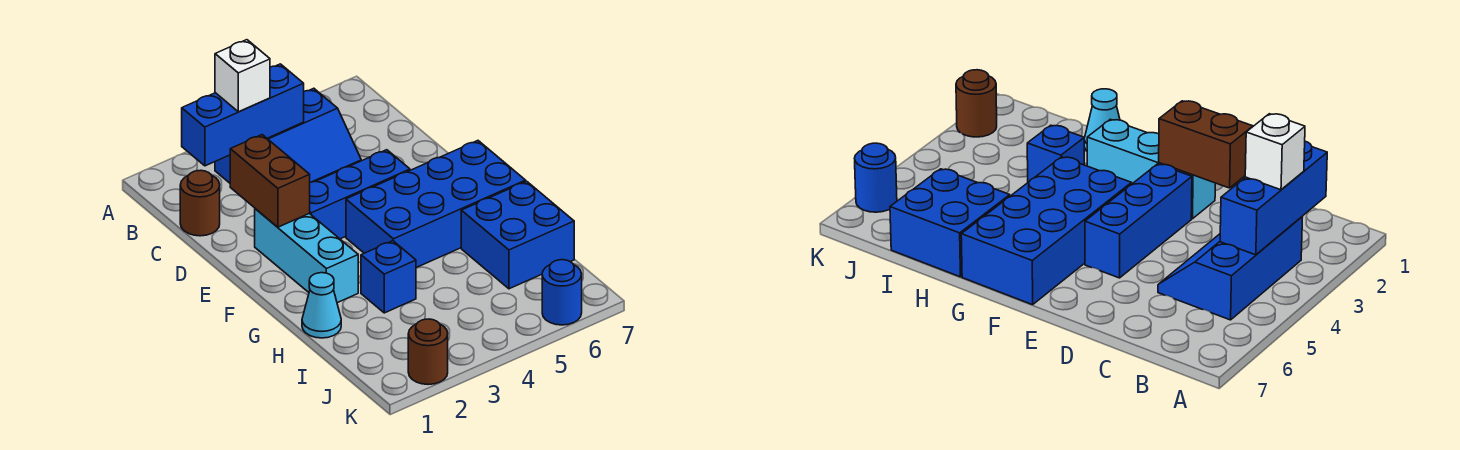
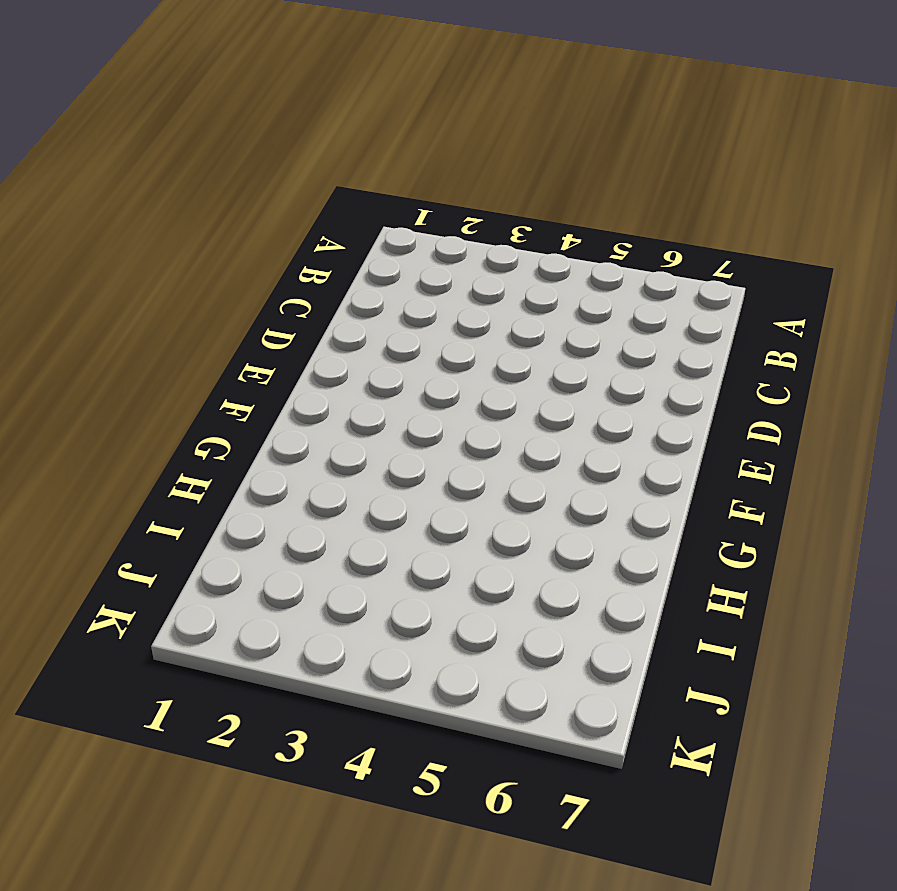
none -> blue slope B3:C5 level 1 top B
none -> brown round brick C1 level 1
none -> cyan brick E2:G2 level 1

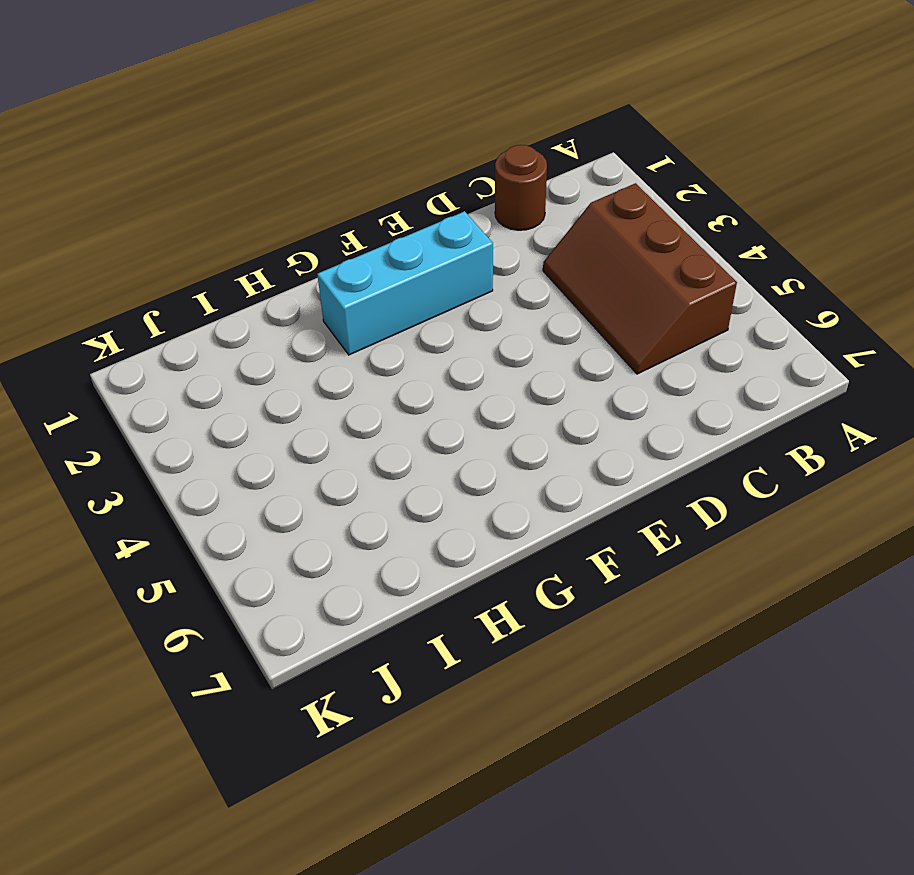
brown slope B3:C5 level 1 top B -> blue slope B3:C5 level 1 top B
none -> blue brick E3:E5 level 1
none -> blue brick F4:G7 level 1
none -> cyan cone H1 level 1

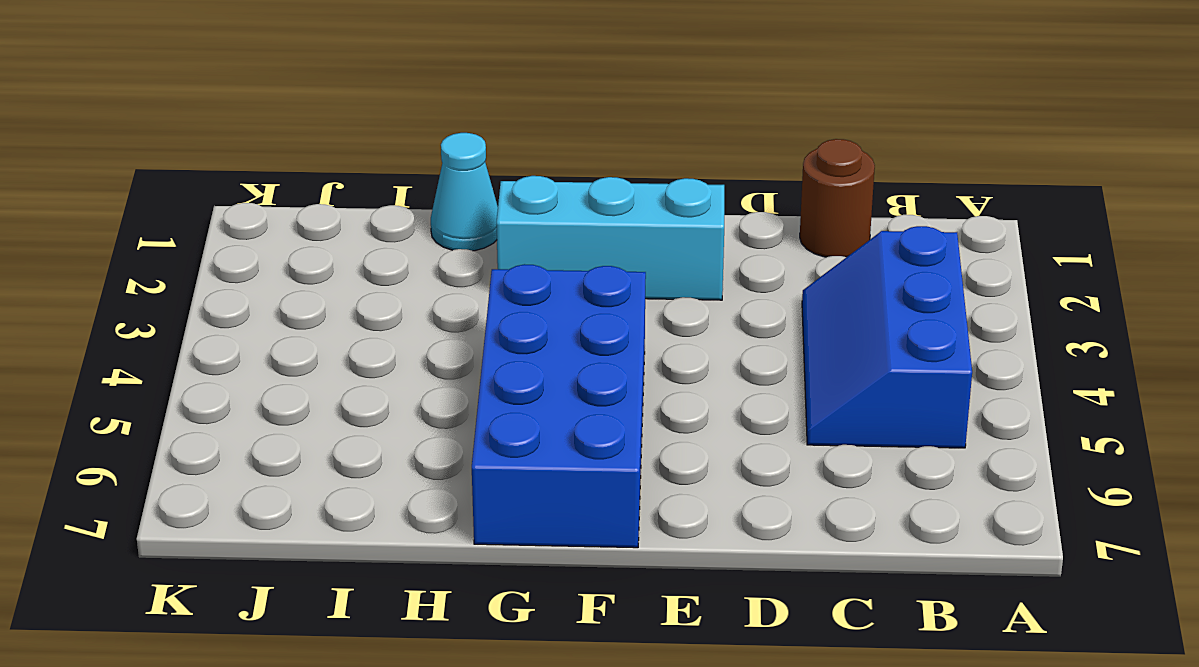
none -> blue brick E3:E5 level 1
none -> blue brick H3 level 1
none -> blue brick H6:I7 level 1

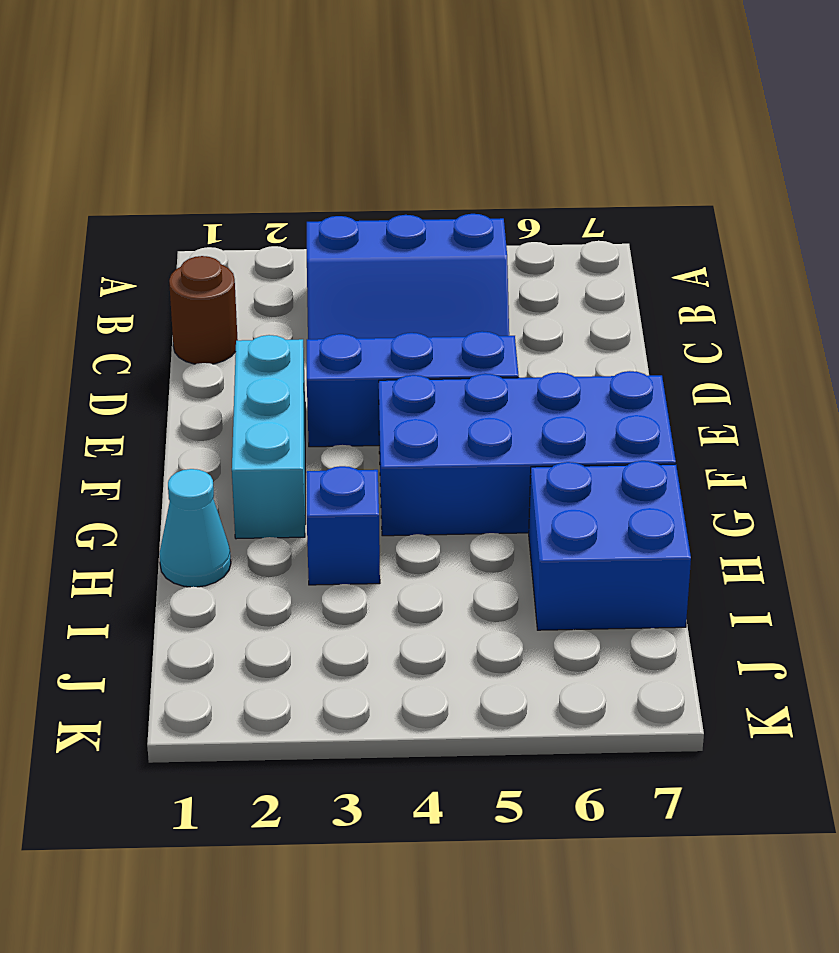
none -> brown round brick K2 level 1
none -> blue round brick K6 level 1
none -> blue brick B2:B4 level 2

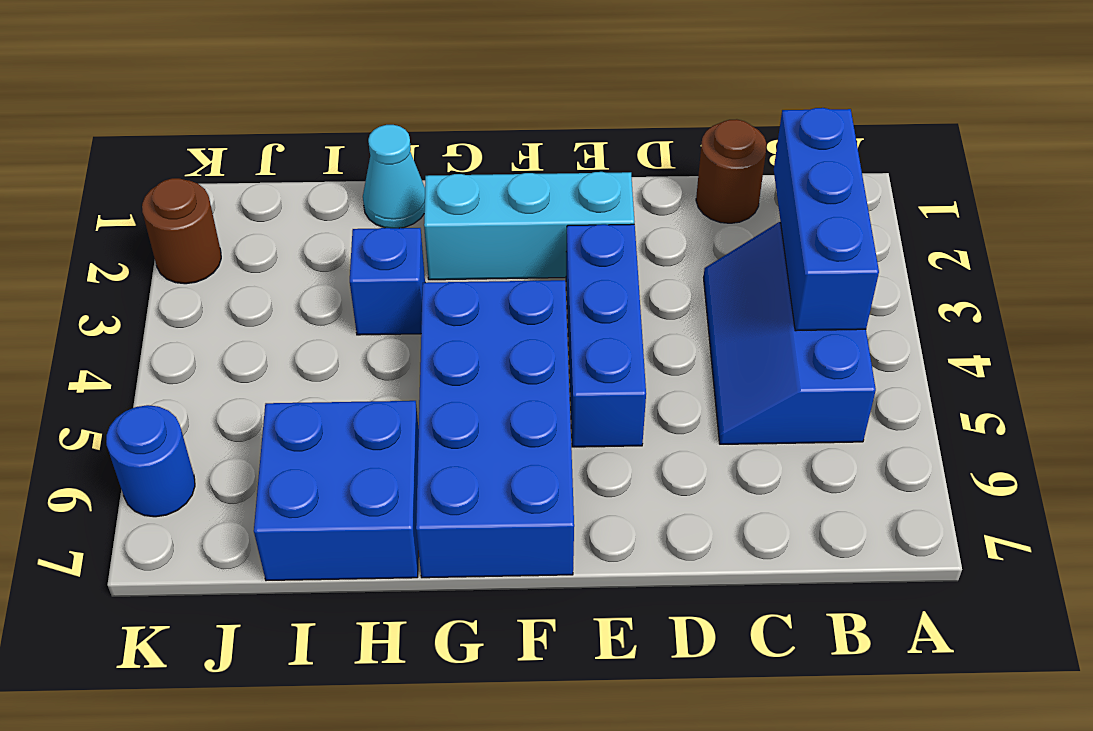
none -> brown brick D2:E2 level 2
none -> white brick B3 level 3

